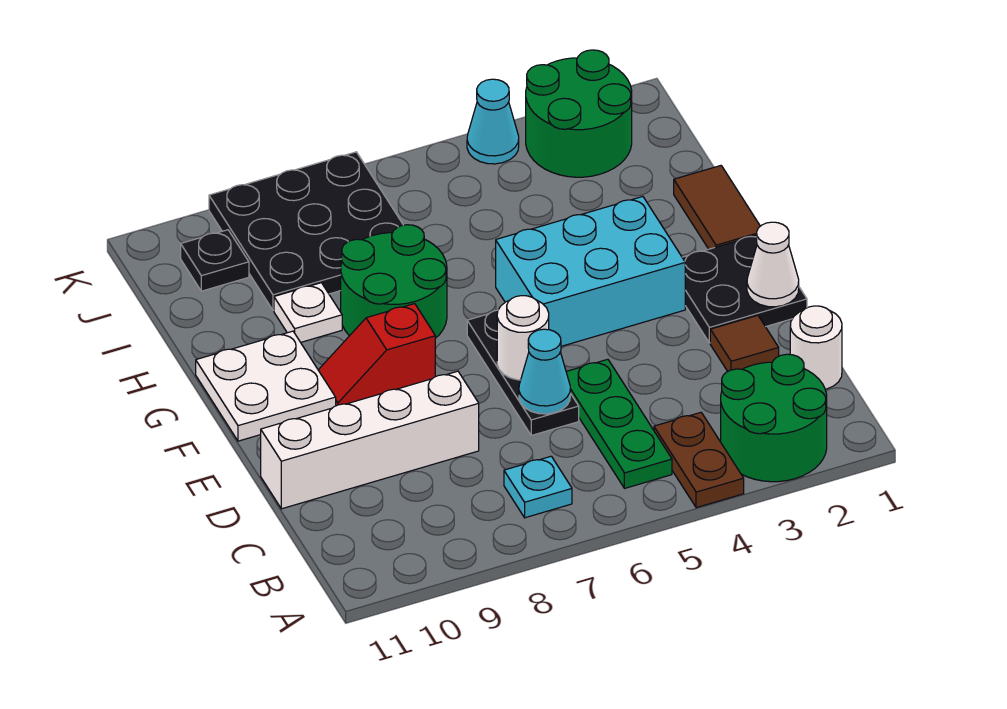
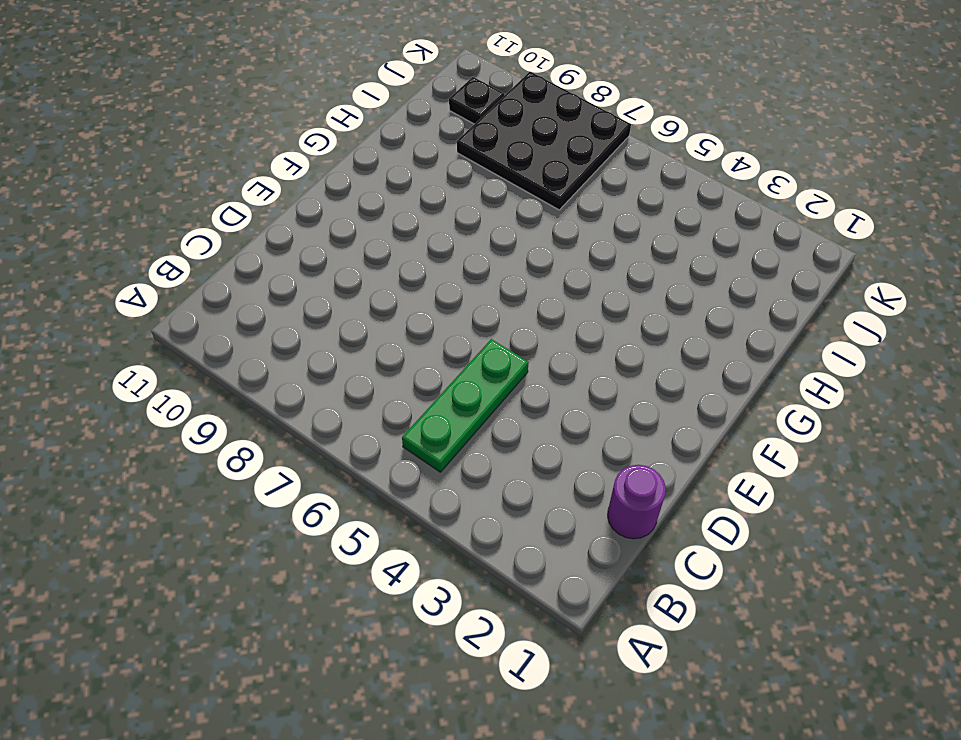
purple round brick C1 level 1 -> white round brick C1 level 1
none -> green round brick A2:B3 level 1
none -> brown plate A4:B4 level 1
none -> cyan plate B7 level 1

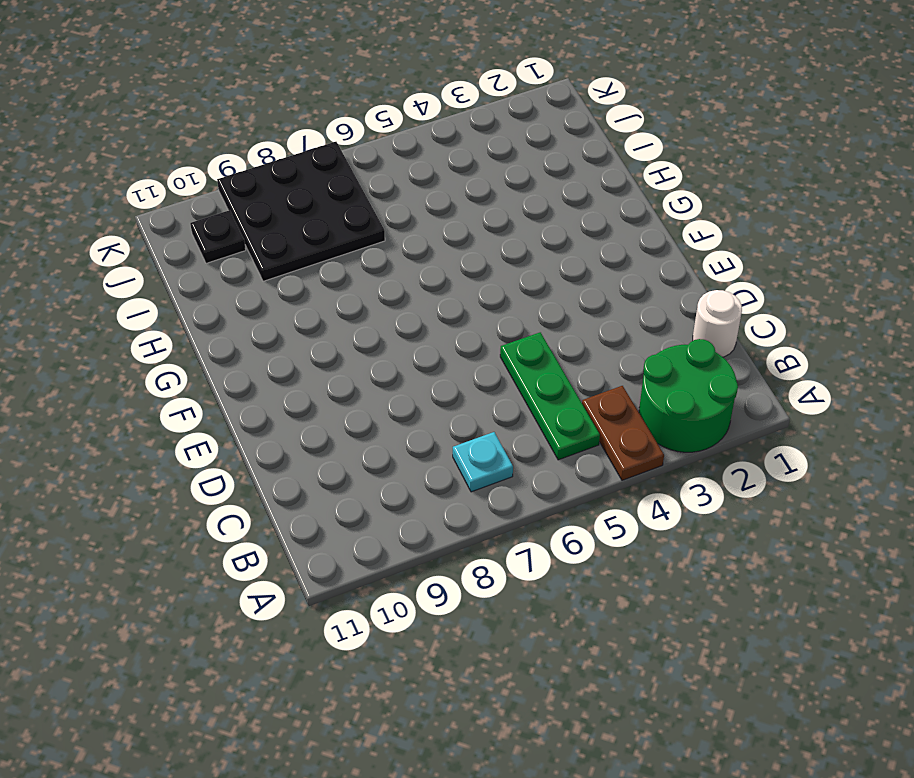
none -> brown tile D2 level 1
none -> black plate D6:F6 level 1
none -> white brick D8:D11 level 1

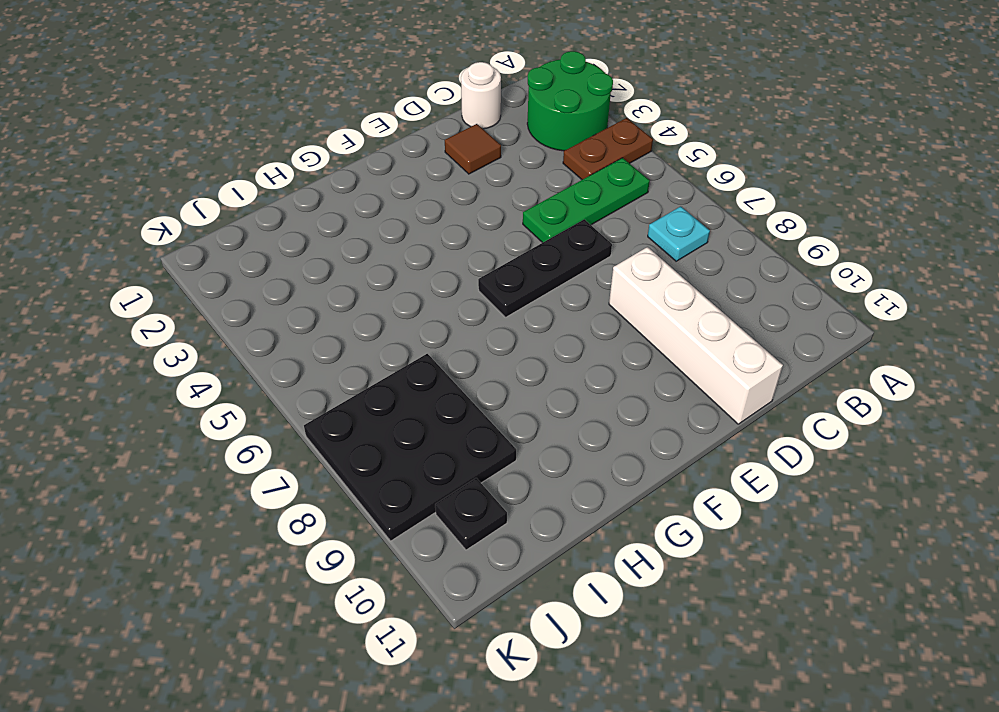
none -> black plate E1:F2 level 1
none -> cyan brick F3:G5 level 1
none -> red slope F8:F9 level 1 top 8

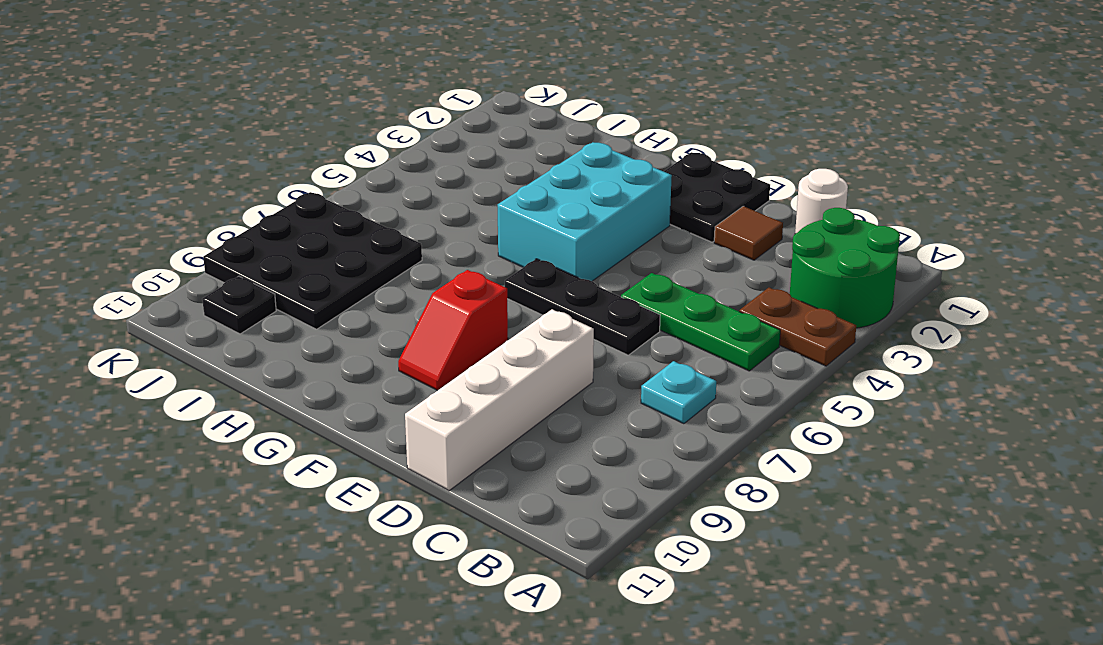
none -> white plate F10:G11 level 1
none -> brown tile G1:H1 level 1
none -> green round brick G7:H8 level 1

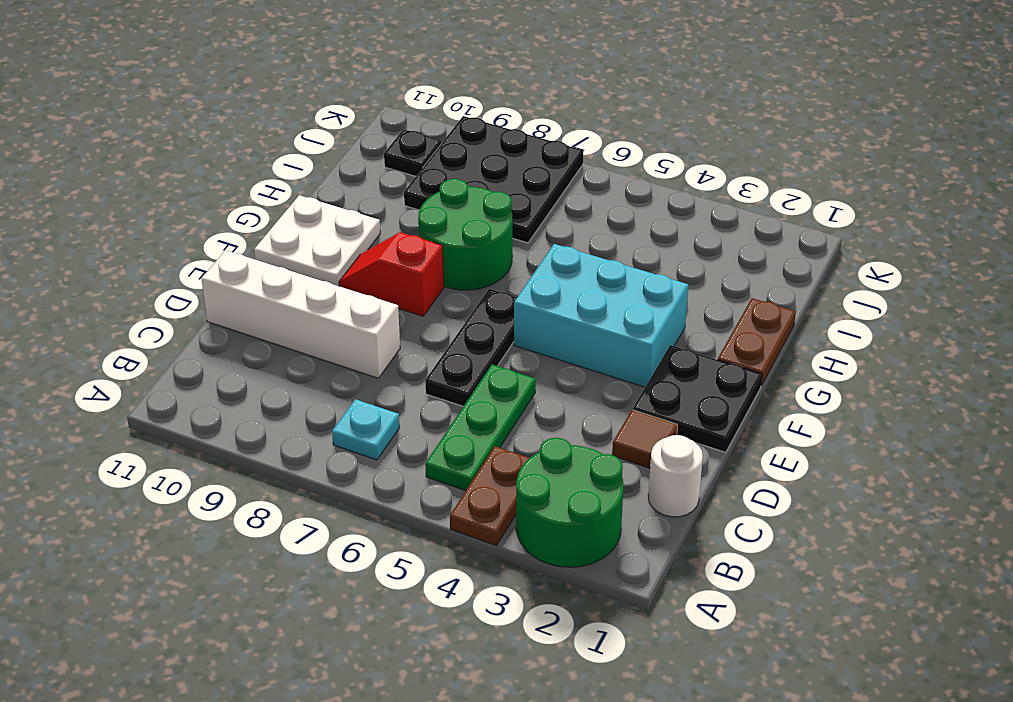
brown plate G1:H1 level 1 -> brown tile G1:H1 level 1
none -> white plate H9 level 1
none -> green round brick J2:K3 level 1
none -> cyan cone K4 level 1

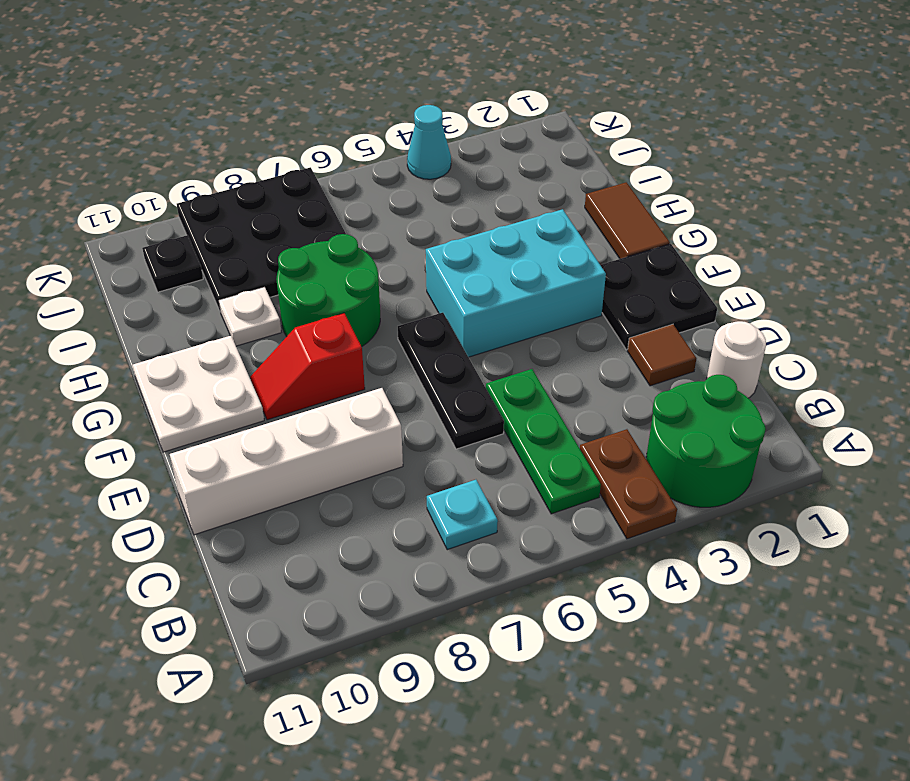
none -> green round brick J2:K3 level 1
none -> cyan cone D6 level 2
none -> white cone E1 level 2

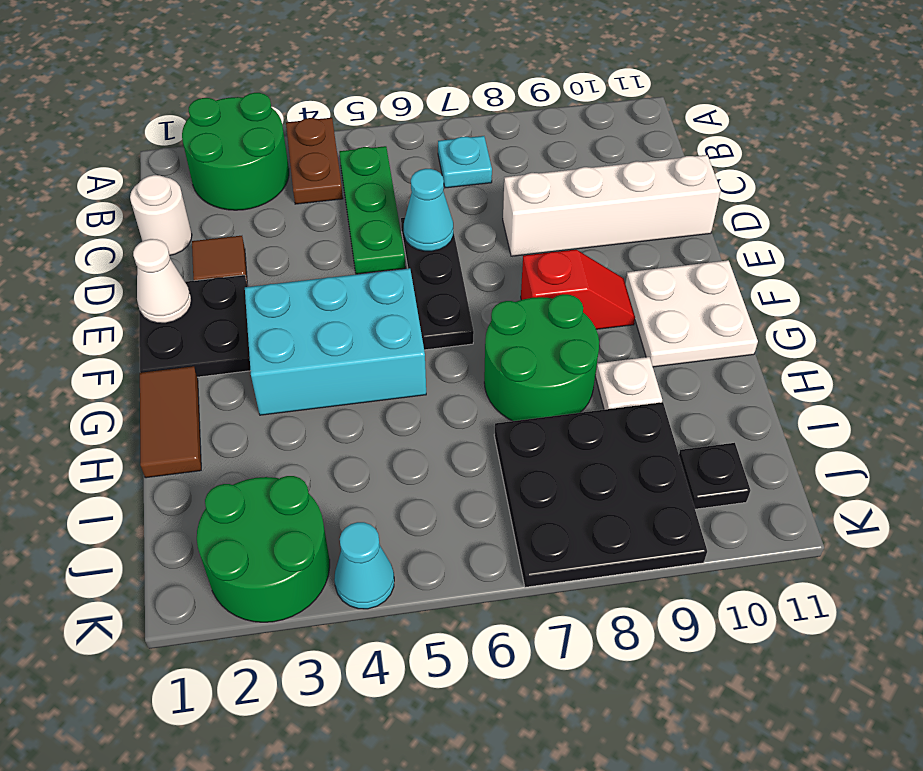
none -> white round brick E6 level 2

